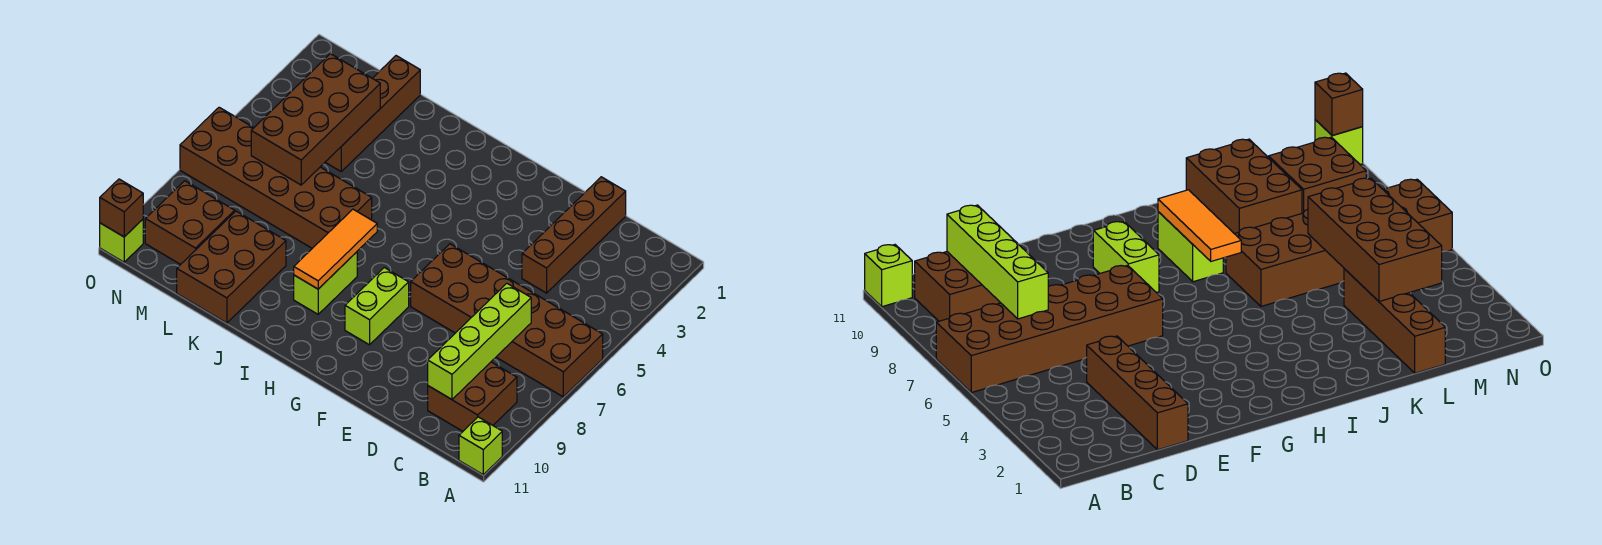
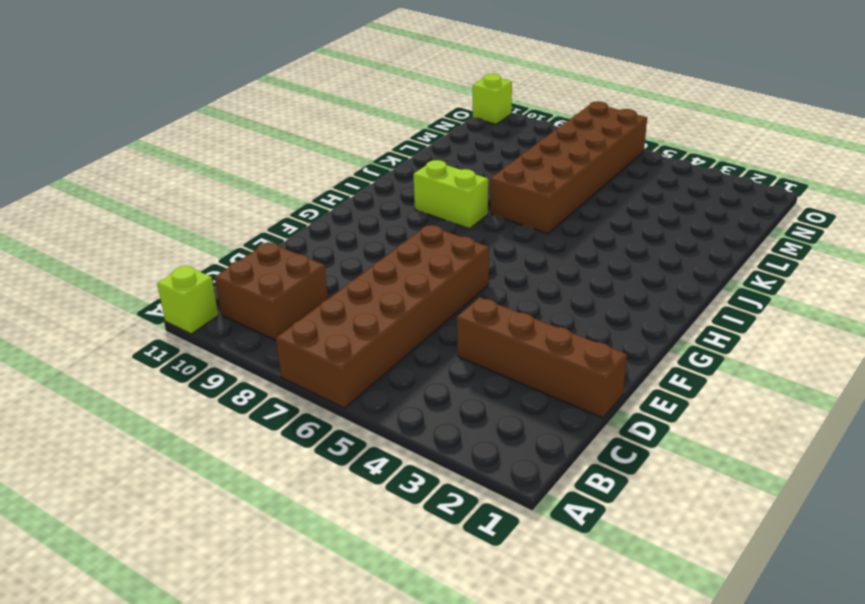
none -> lime brick G8:G9 level 1
none -> brown brick K9:L11 level 1
none -> brown brick L1:L4 level 1

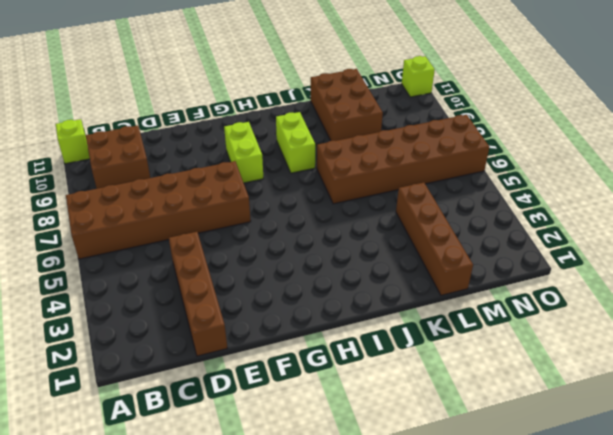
none -> brown brick M9:N10 level 1
none -> lime brick C7:C10 level 2
none -> orange tile I7:I9 level 2

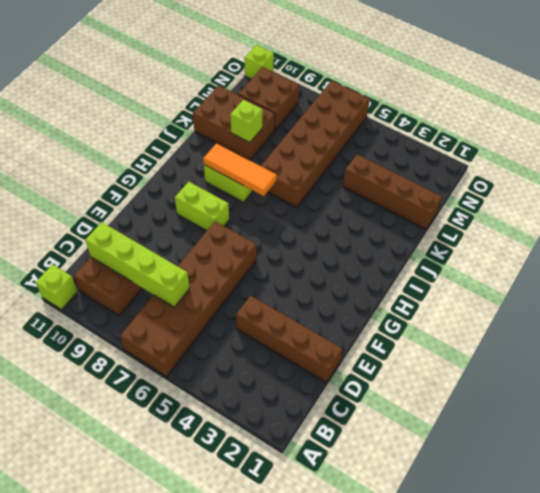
lime brick K9 level 2 -> none
none -> brown brick L3:M6 level 2
none -> brown brick O11 level 2

